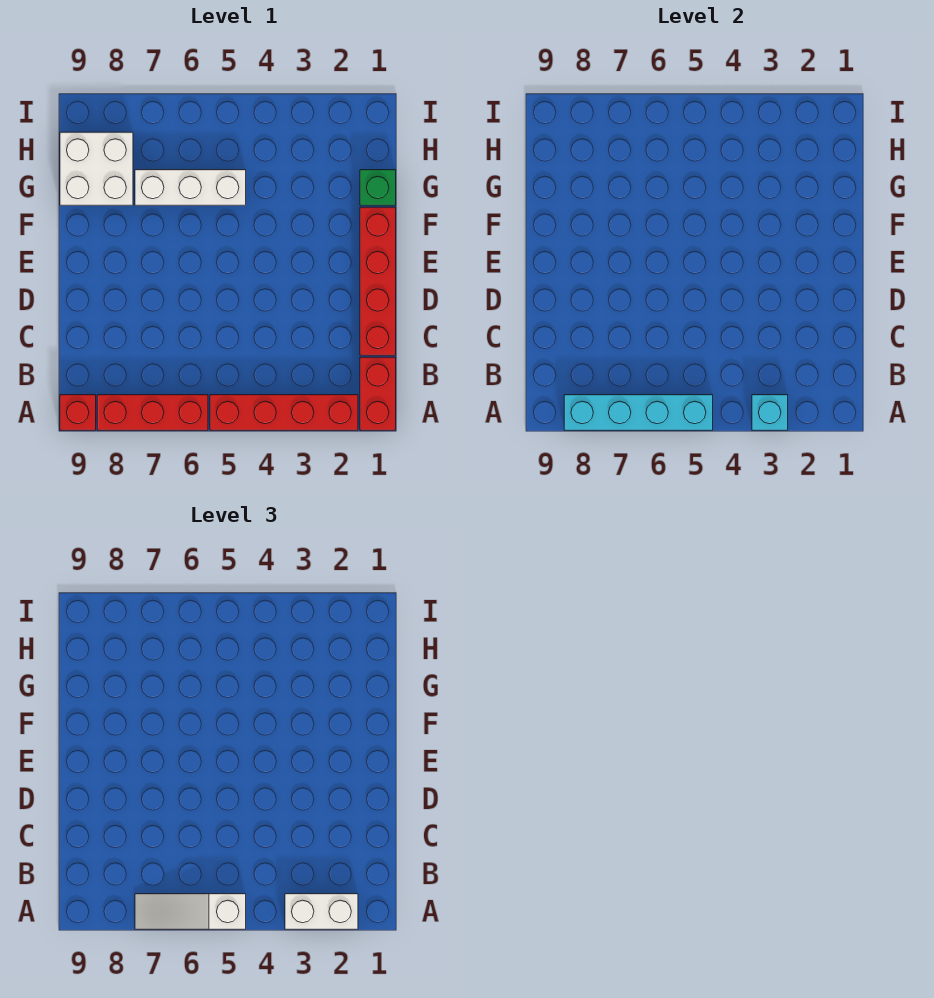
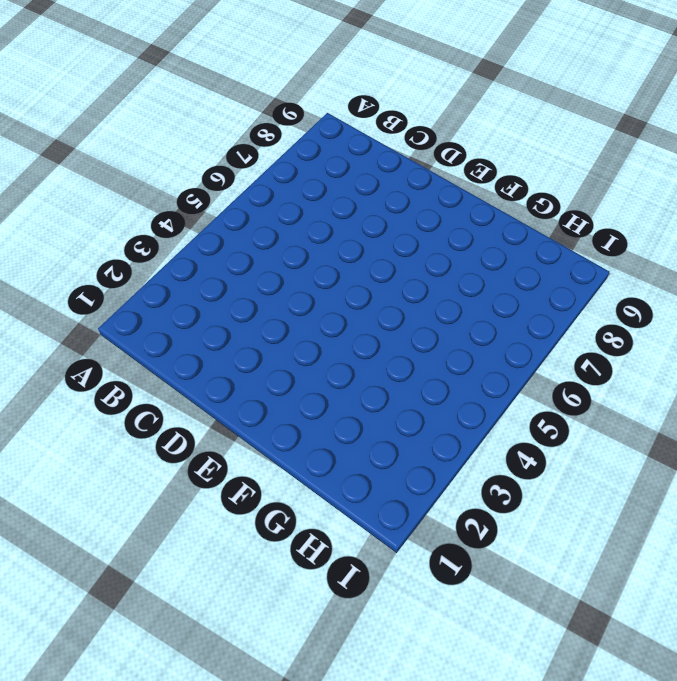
none -> red brick A1:B1 level 1
none -> red brick A2:A5 level 1
none -> red brick A6:A8 level 1

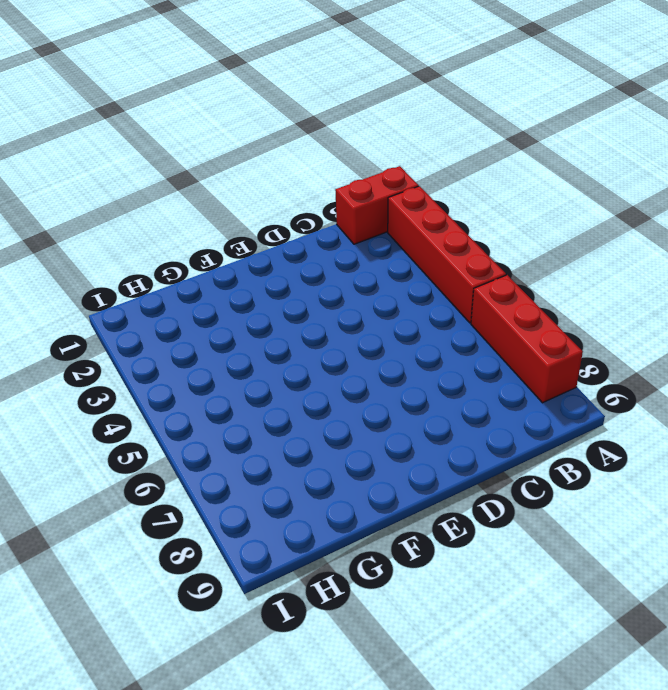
none -> red brick A9 level 1
none -> red brick C1:F1 level 1
none -> green brick G1 level 1

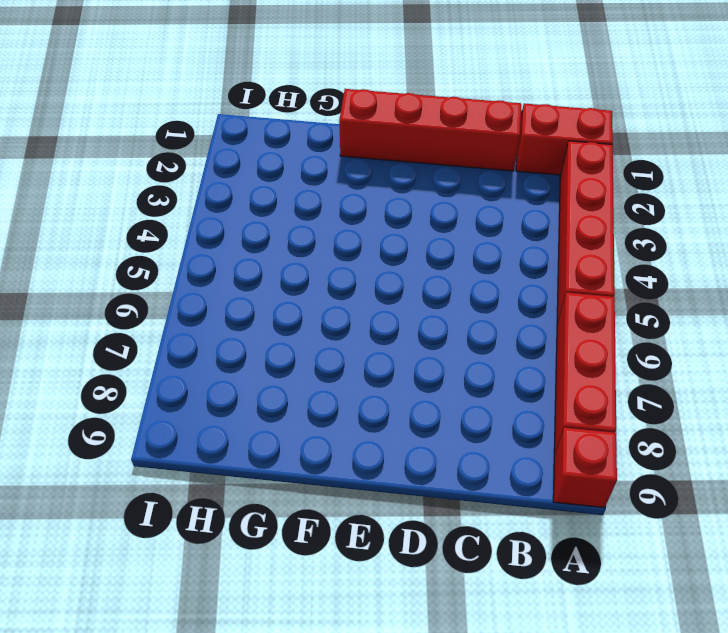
none -> green brick G1 level 1
none -> white brick G5:G7 level 1
none -> white brick G8:H9 level 1

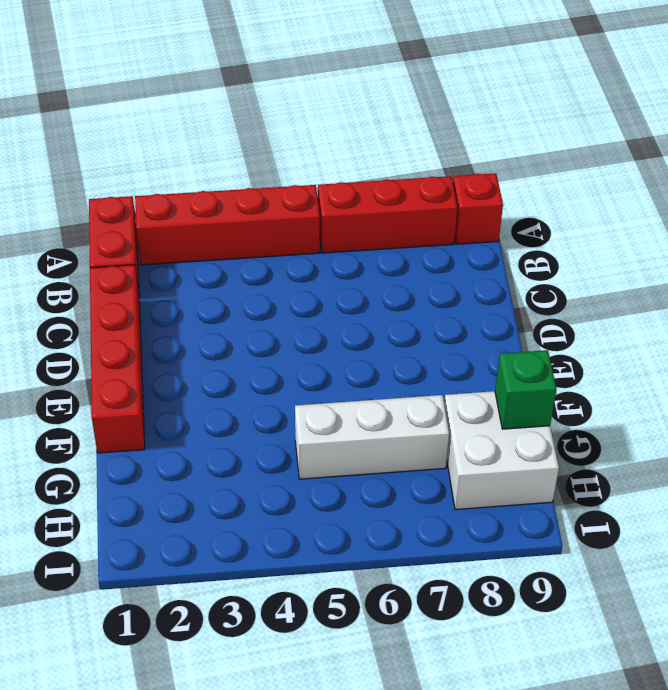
green brick G9 level 2 -> green brick G1 level 1
none -> cyan brick A3 level 2
none -> cyan brick A5:A8 level 2
none -> white brick A2:A3 level 3

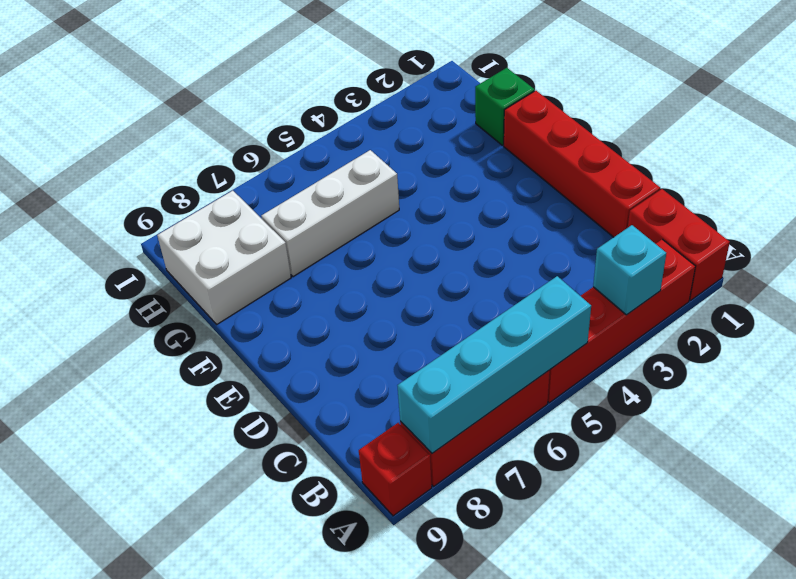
none -> white brick A2:A3 level 3
none -> white slope A5:A7 level 3 top 5

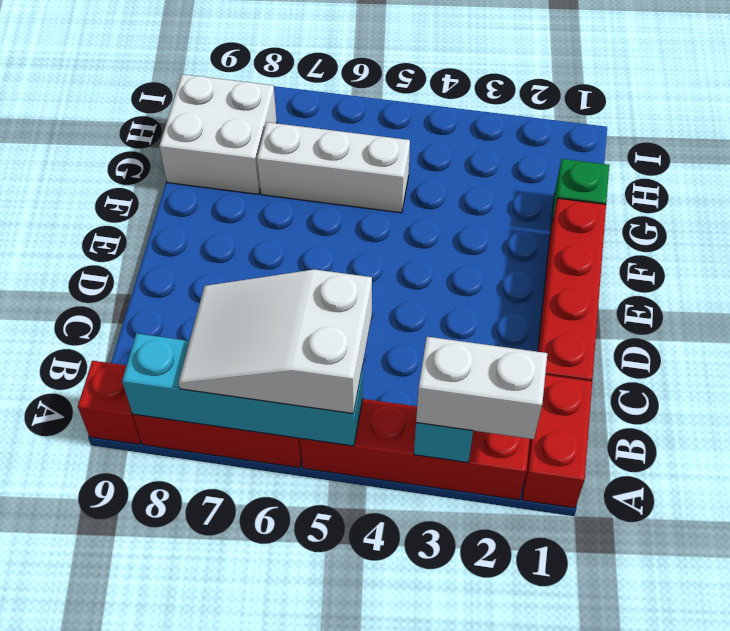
white slope A5:B7 level 3 top 5 -> white slope A5:A7 level 3 top 5

